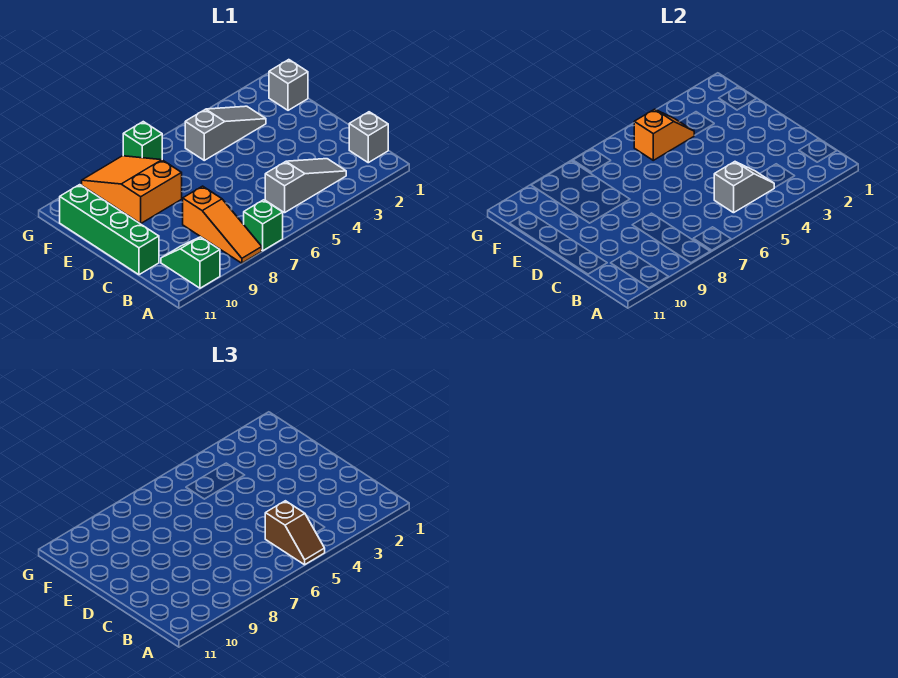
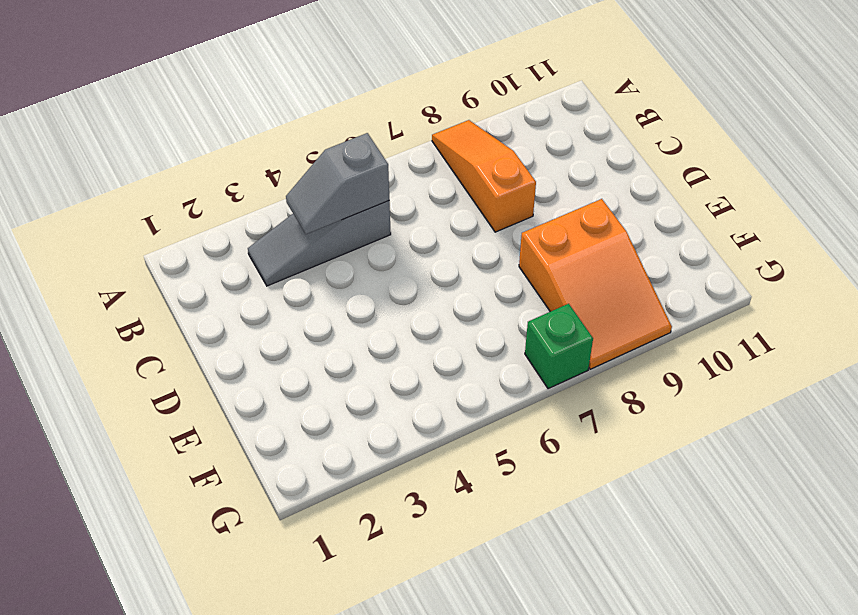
none -> green brick A7 level 1
none -> green slope A10:B10 level 1 top A
none -> grey brick B1 level 1

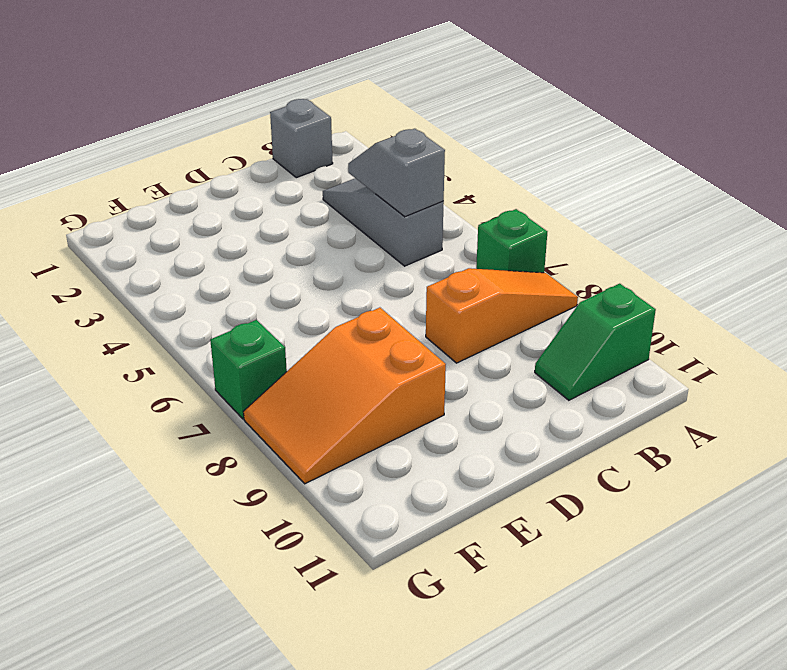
none -> green brick C11:F11 level 1
none -> grey brick F1 level 1
none -> grey slope F3:F5 level 1 top 5

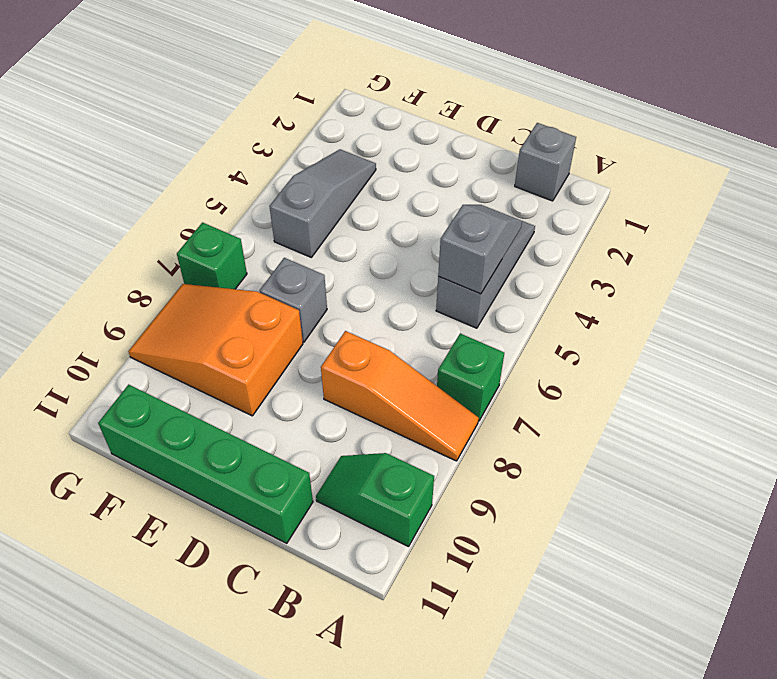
grey brick E7 level 1 -> grey brick F1 level 1
none -> orange slope F4:F5 level 2 top 5
none -> brown slope A5:B5 level 3 top B

